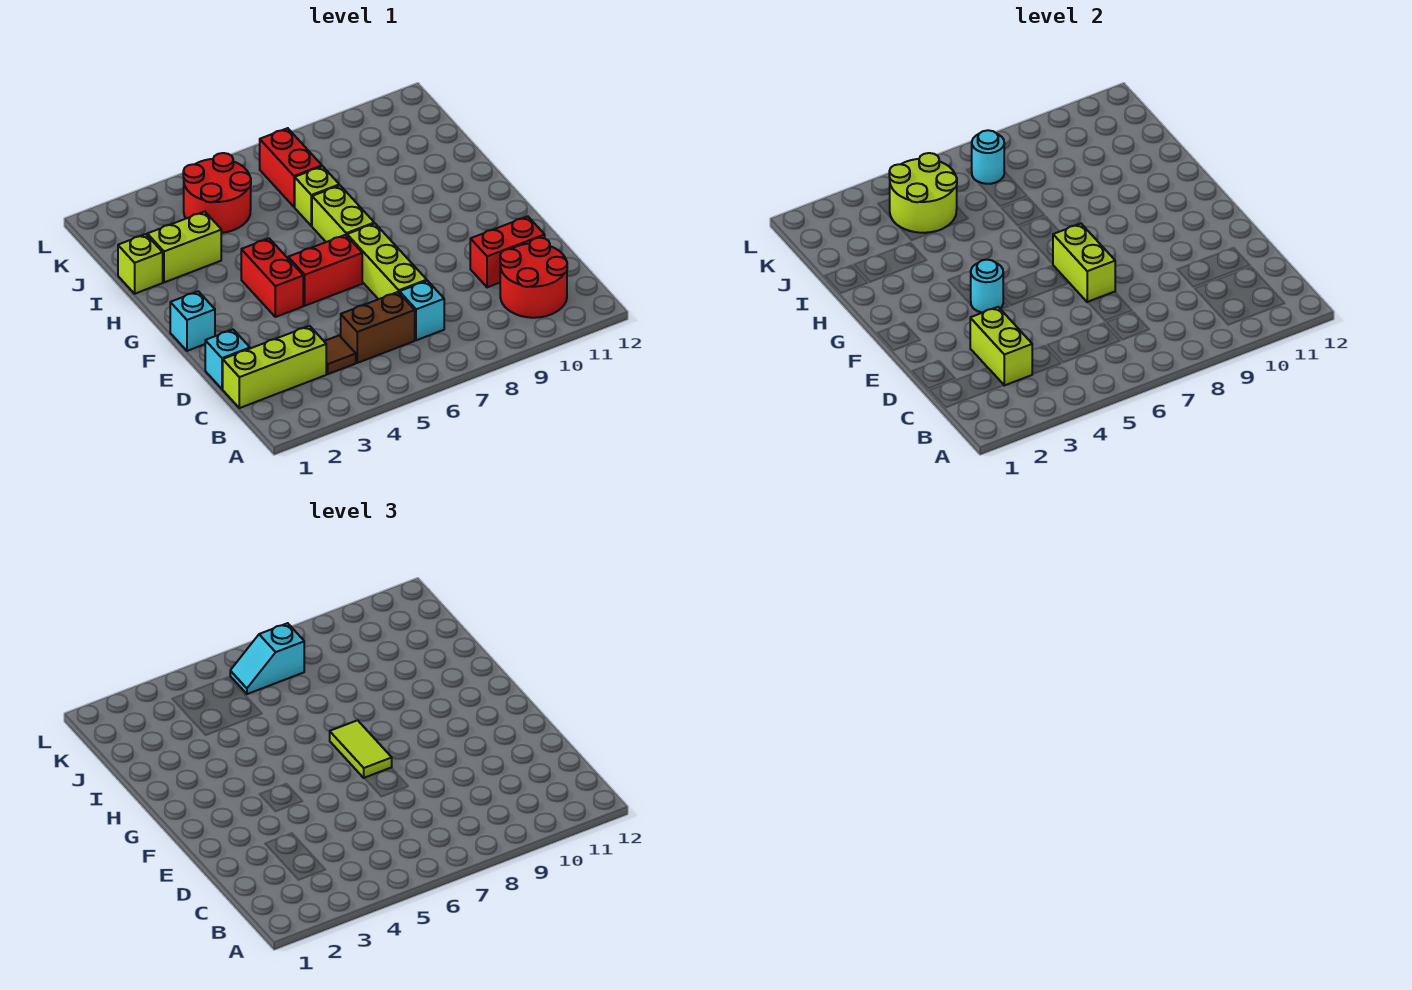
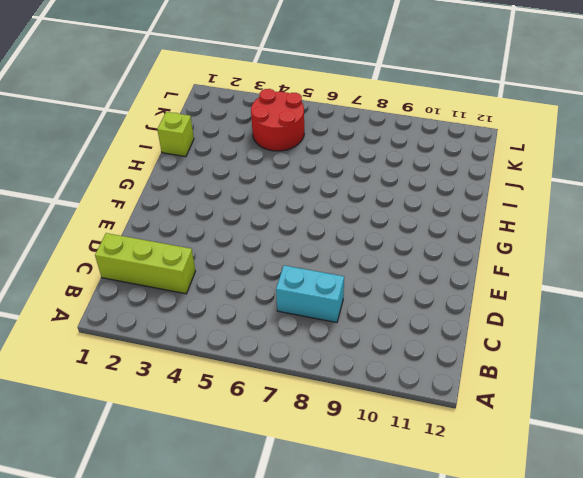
cyan brick C7:C8 level 1 -> cyan brick C7 level 1
none -> red round brick B10:C11 level 1
none -> brown tile C4 level 1
none -> brown brick C5:C6 level 1

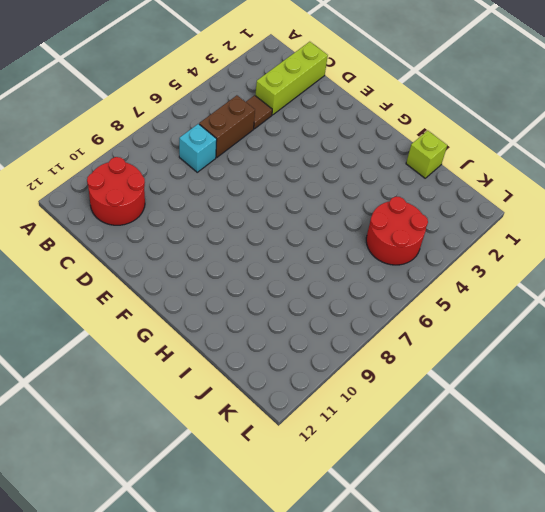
none -> cyan brick D1 level 1
none -> lime brick D7:F7 level 1
none -> red brick D10:D11 level 1

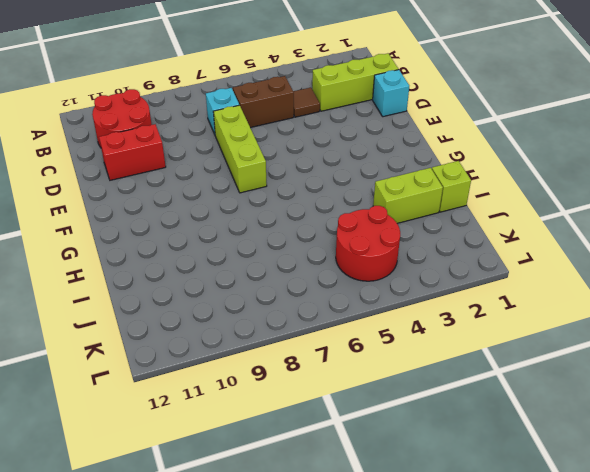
none -> cyan brick F1 level 1
none -> red brick F4:G4 level 1
none -> red brick F5:F6 level 1

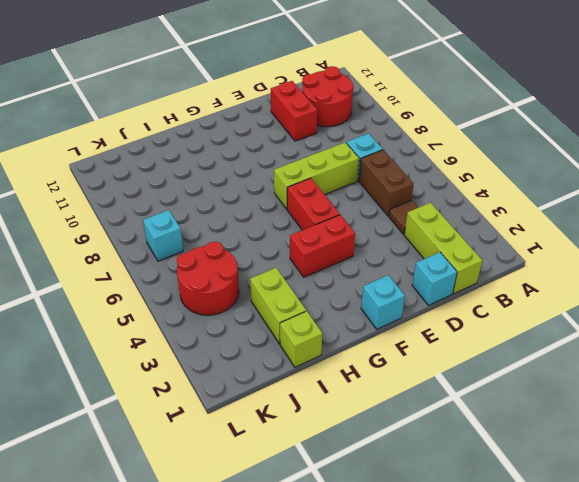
cyan brick K7 level 1 -> red brick J7:K7 level 1
none -> lime brick G7:H7 level 1
none -> lime brick I7 level 1
none -> lime brick C3:D3 level 2

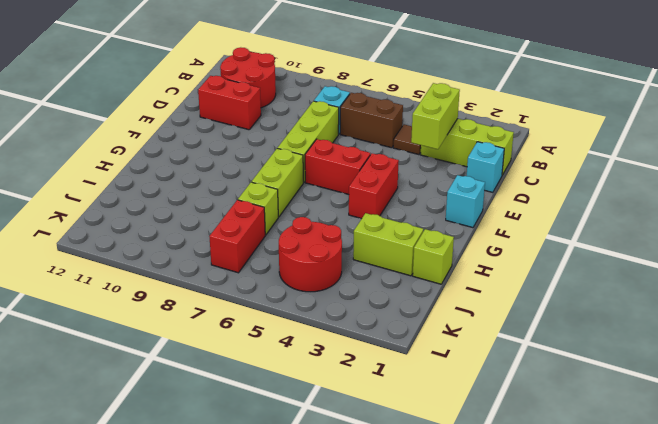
none -> lime brick E7:F7 level 2
none -> cyan round brick F4 level 2
none -> lime round brick J4:K5 level 2

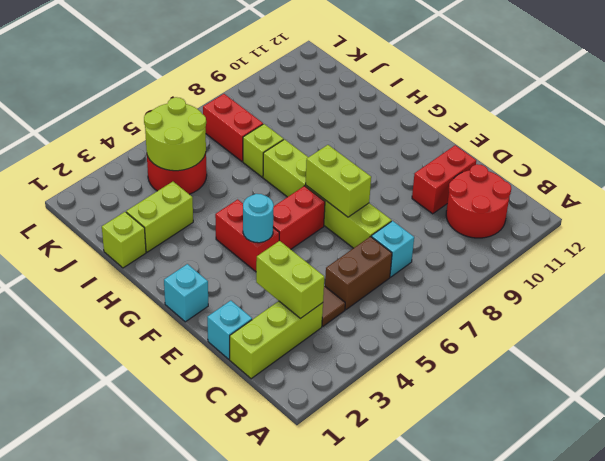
none -> cyan round brick K7 level 2
none -> lime tile F7:G7 level 3
none -> cyan slope K6:K7 level 3 top 7

